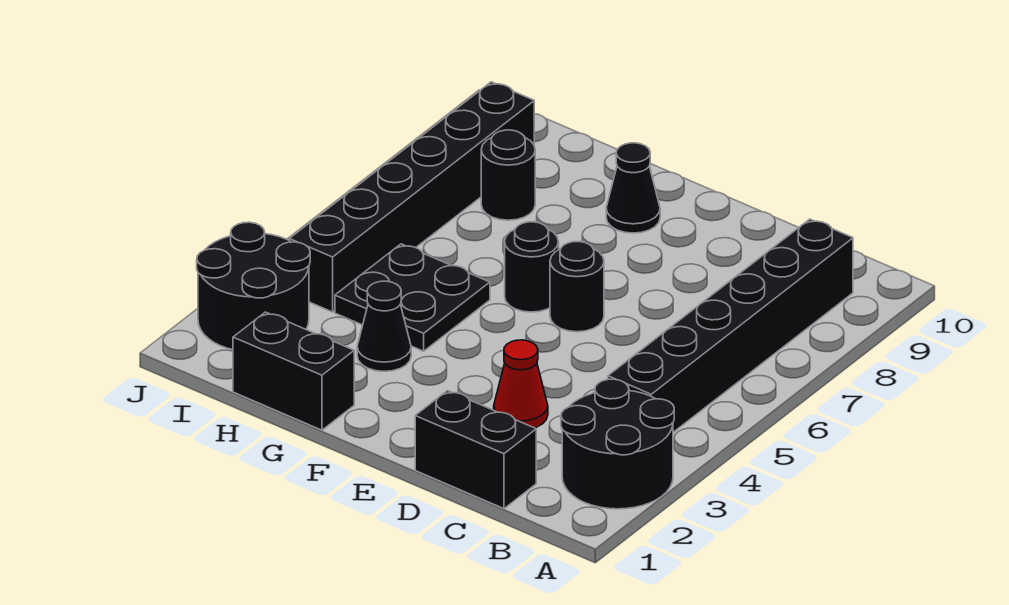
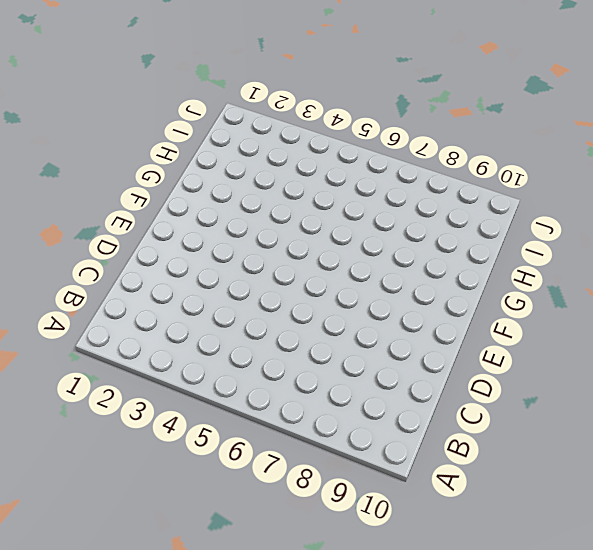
none -> black round brick A2:B3 level 1
none -> black brick B4:B9 level 1
none -> black brick C1:D1 level 1

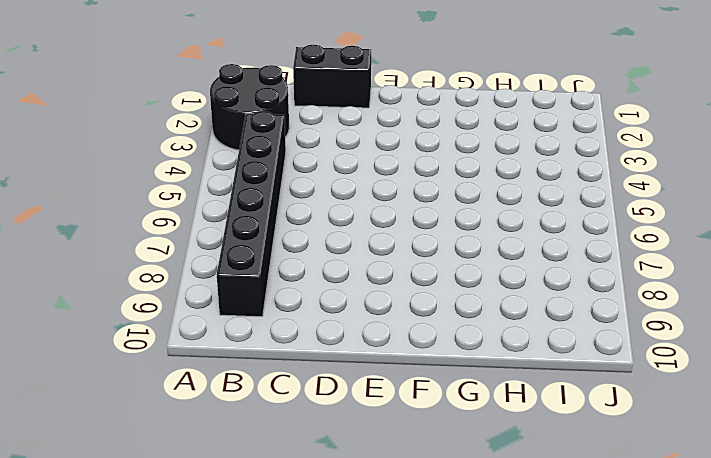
none -> red cone D3 level 1
none -> black round brick E6 level 1
none -> black round brick F6 level 1

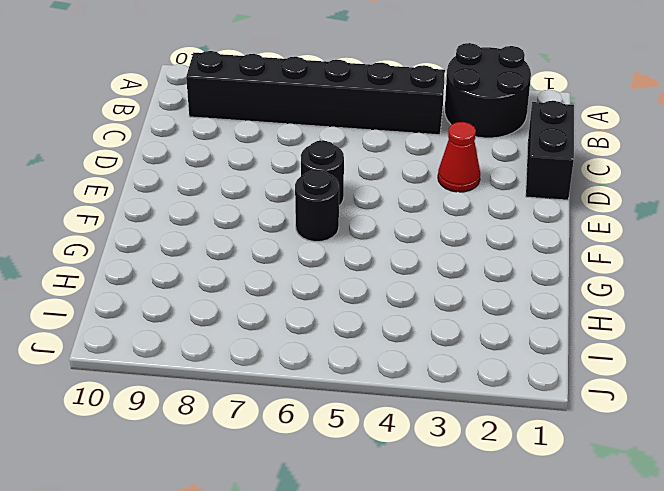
none -> black cone F9 level 1
none -> black brick G1:H1 level 1
none -> black cone G3 level 1

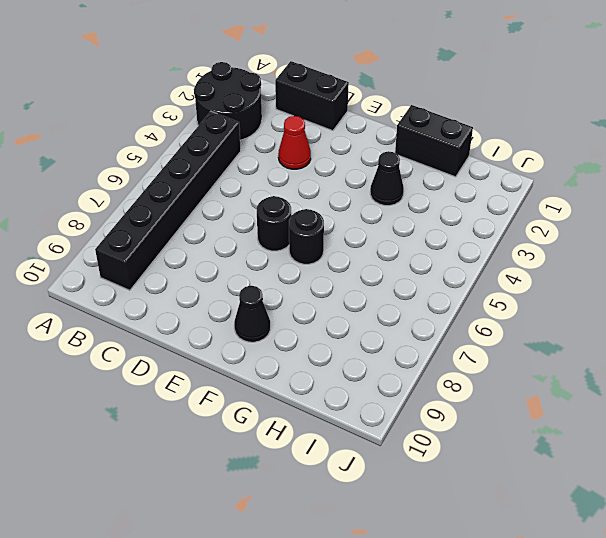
none -> black plate G4:H5 level 1
none -> black round brick H8 level 1
none -> black round brick I2:J3 level 1

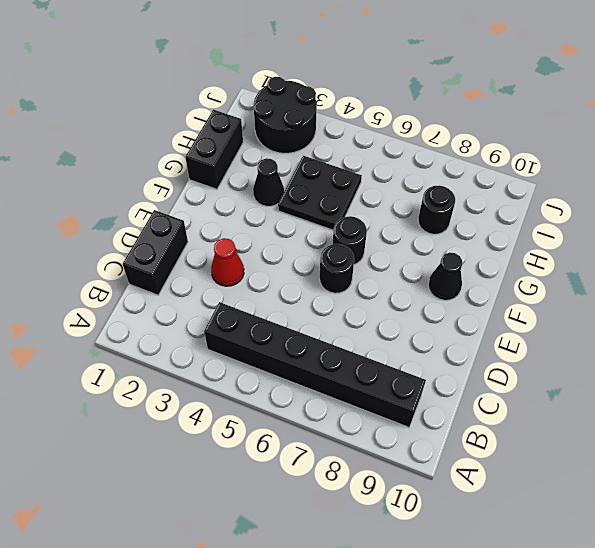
none -> black round brick A2:B3 level 1
none -> black brick I4:I9 level 1

